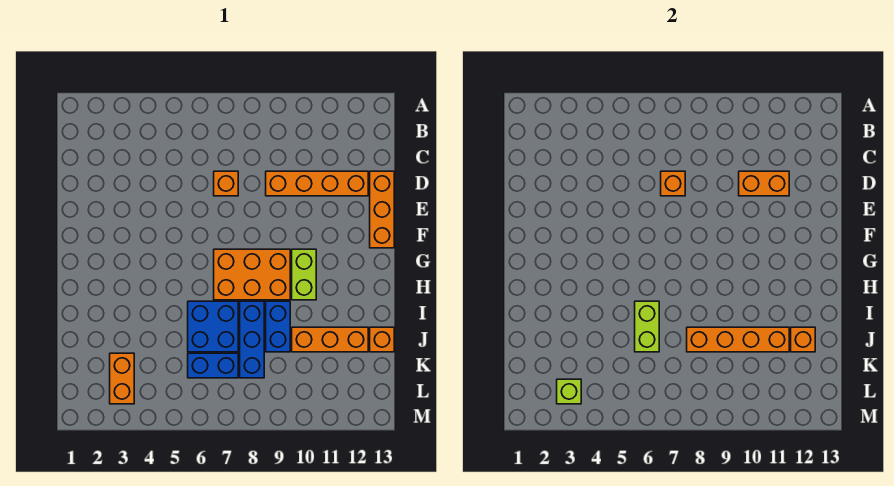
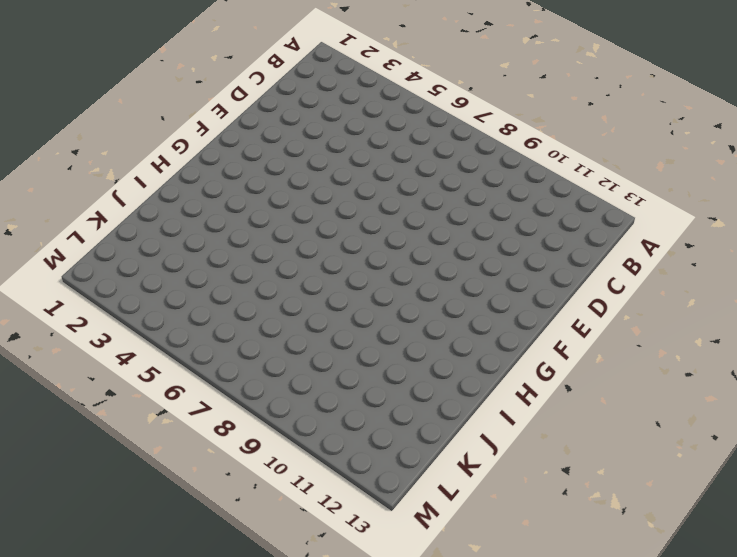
none -> orange brick D7 level 1
none -> orange brick D9:D12 level 1
none -> orange brick D13:F13 level 1

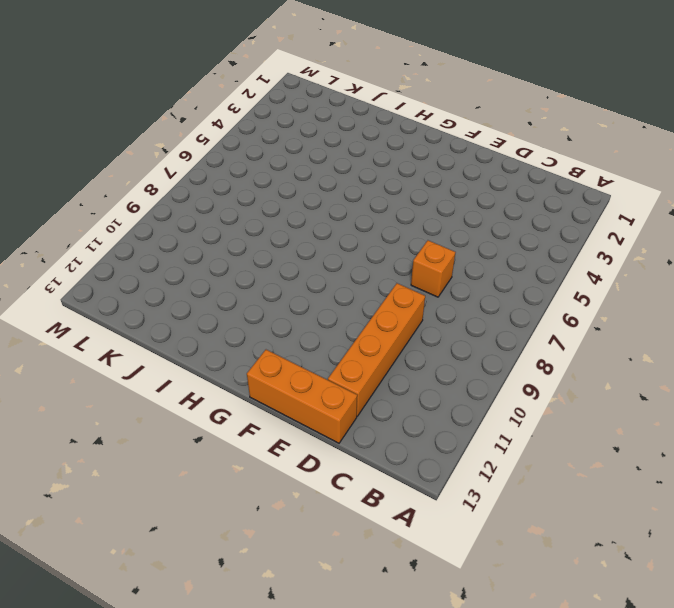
none -> orange brick G7:H9 level 1
none -> lime brick G10:H10 level 1
none -> blue brick I6:J7 level 1

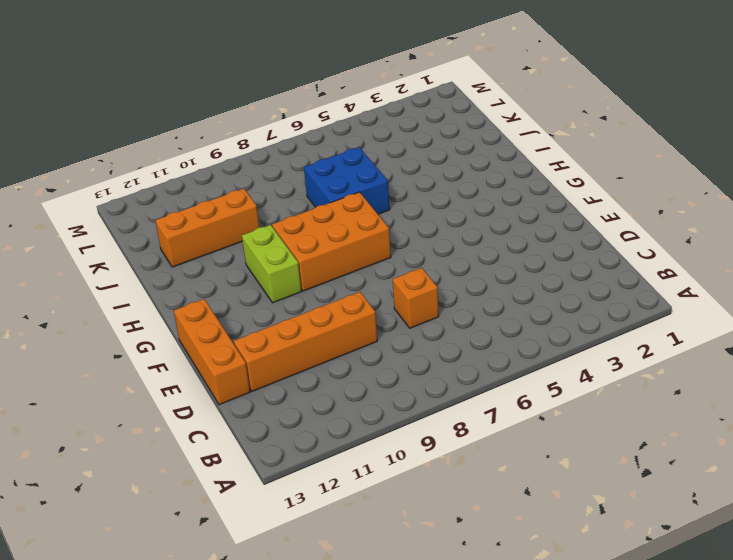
none -> blue brick I8:K8 level 1
none -> blue brick I9:J9 level 1
none -> orange brick J13 level 1

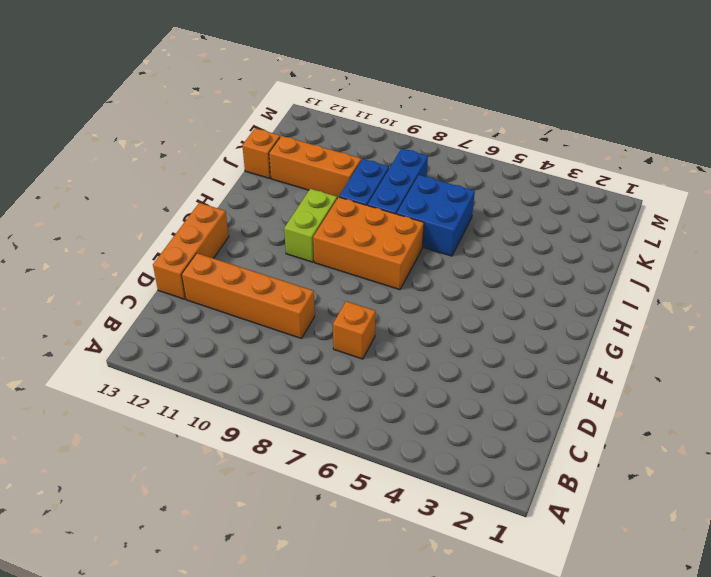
none -> orange brick K3:L3 level 1
none -> blue brick K6:K7 level 1
none -> orange brick D7 level 2

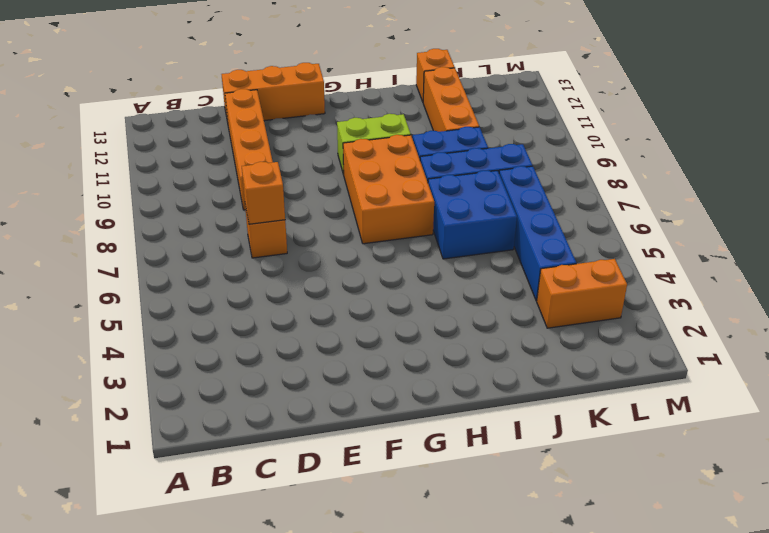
blue brick K4:K7 level 1 -> blue brick K6:K7 level 1
none -> orange brick D10:D11 level 2
none -> lime brick I6:J6 level 2
none -> orange brick J8:J11 level 2

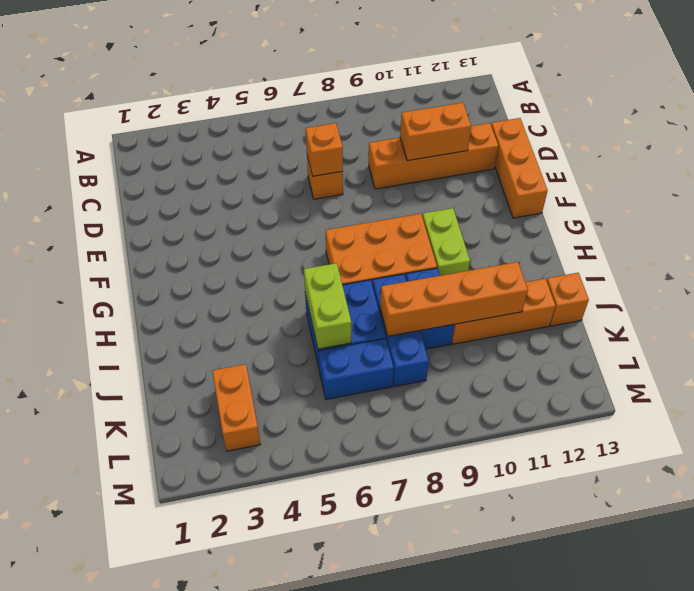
none -> orange brick J12 level 2
none -> lime brick L3 level 2

